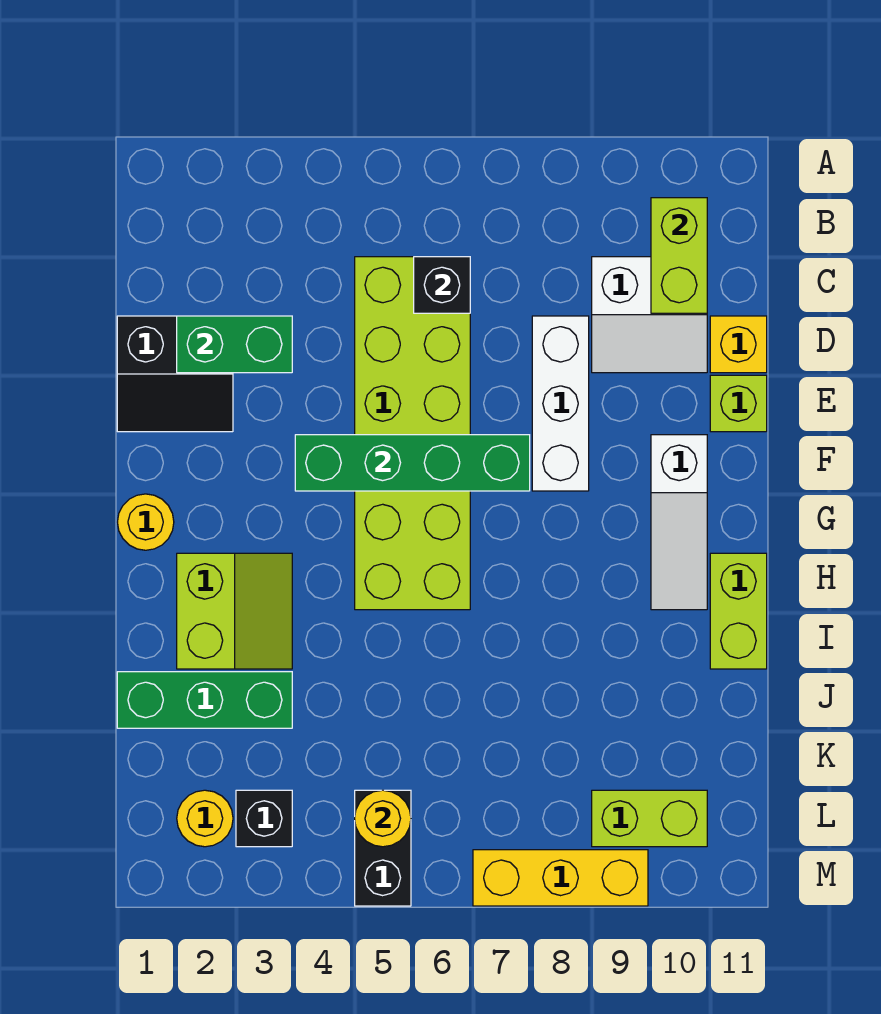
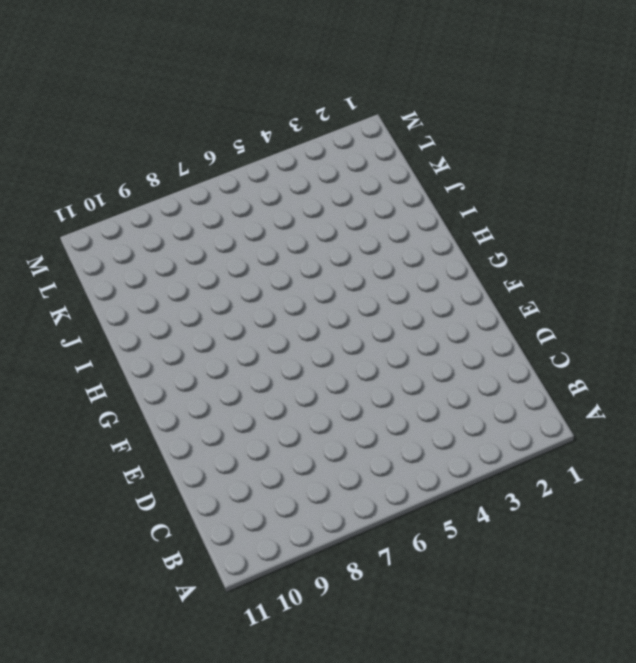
none -> lime brick C5:H6 level 1
none -> white slope C9:D10 level 1 top C
none -> black slope D1:E2 level 1 top D

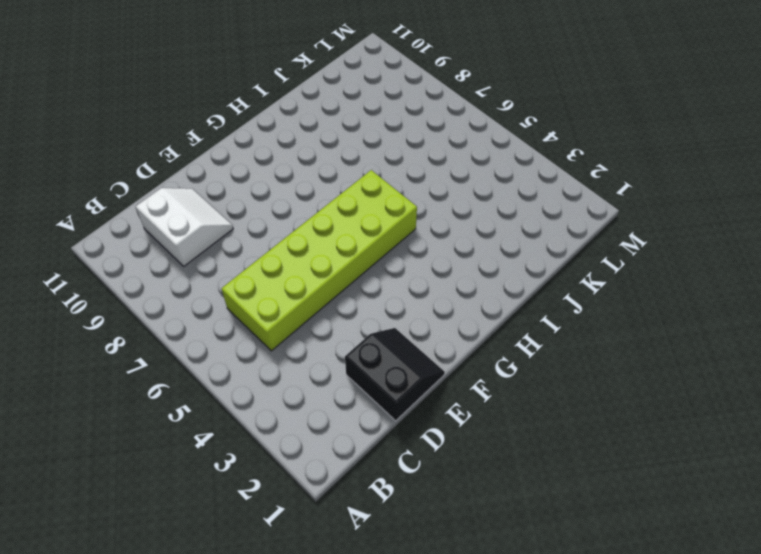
none -> white brick D8:F8 level 1
none -> yellow brick D11 level 1
none -> lime brick E11 level 1

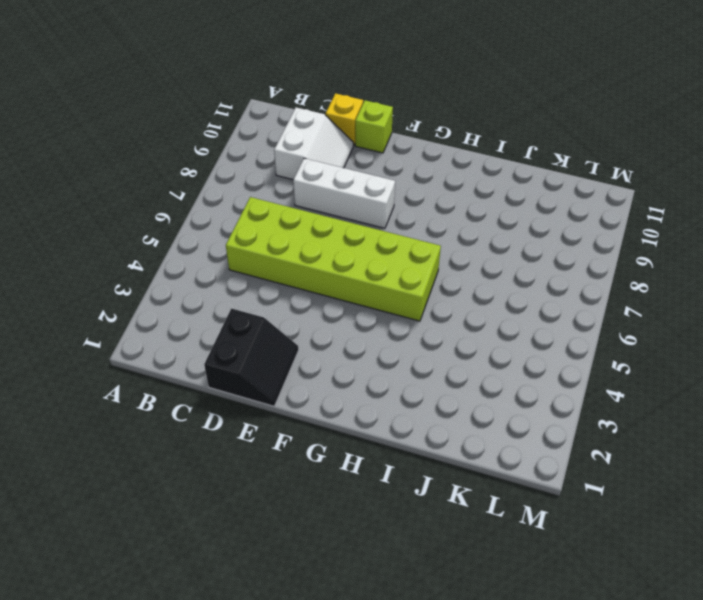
none -> white slope F10:H10 level 1 top F
none -> yellow round brick G1 level 1
none -> lime slope H2:I3 level 1 top 2

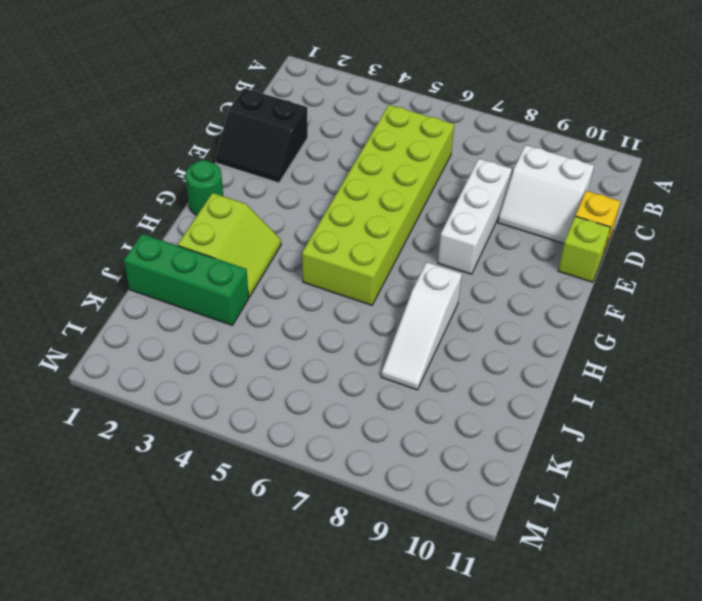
green round brick G1 level 1 -> yellow round brick G1 level 1
white slope H8:J8 level 1 top H -> white slope F10:H10 level 1 top F
none -> lime brick H11:I11 level 1
none -> yellow round brick L2 level 1
none -> black brick L3 level 1

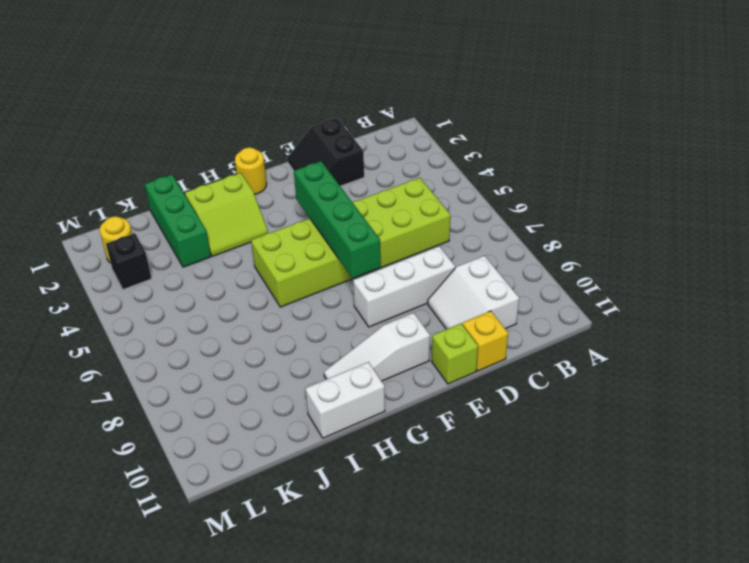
white brick H11:I11 level 1 -> lime brick H11:I11 level 1
none -> black brick L5:M5 level 1
none -> lime brick L9:L10 level 1
none -> yellow brick M7:M9 level 1

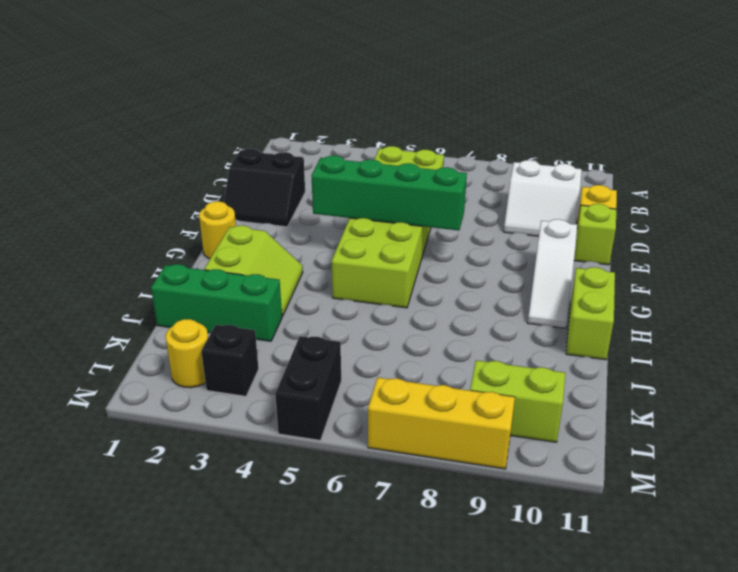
none -> white brick D8:F8 level 1
none -> lime brick B10:C10 level 2
none -> black brick C6 level 2

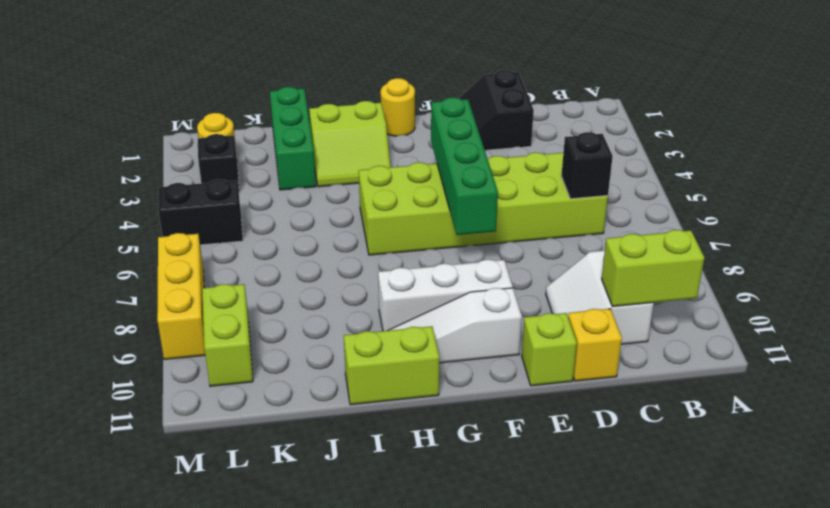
white brick F9:H9 level 1 -> white brick D8:F8 level 1
none -> green brick D2:D3 level 2
none -> yellow round brick L5 level 2

